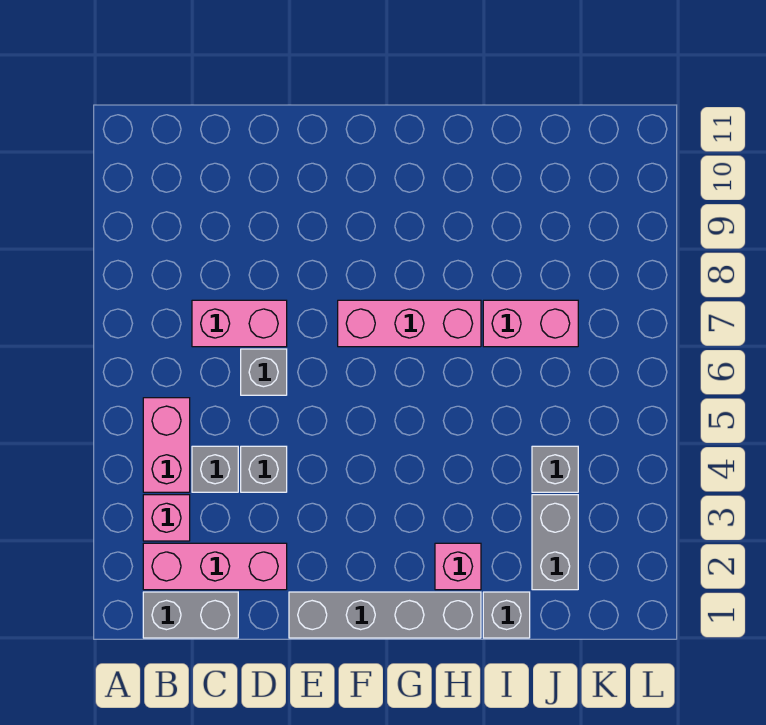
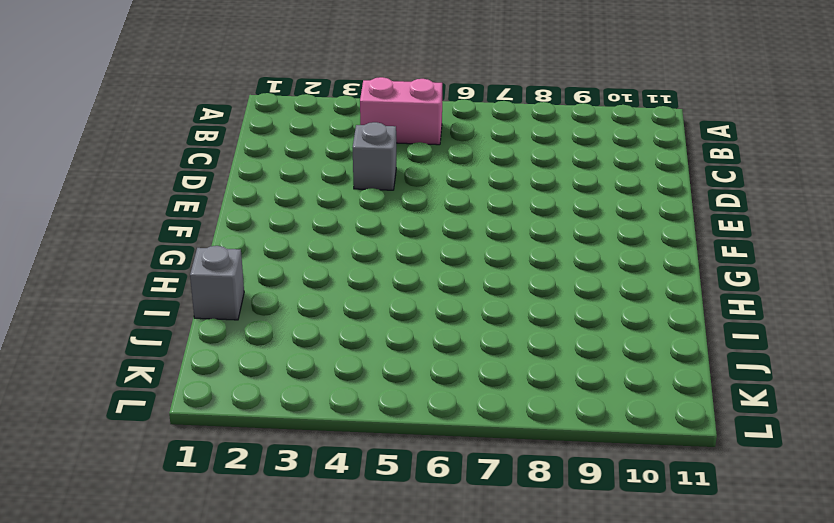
none -> grey brick B1:C1 level 1
none -> pink brick B2:D2 level 1
none -> pink brick B3 level 1

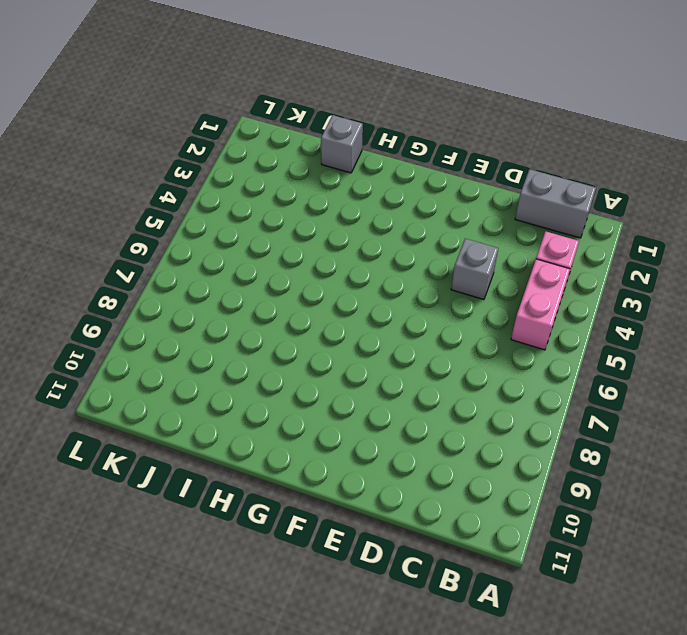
none -> pink brick B2:D2 level 1
none -> grey brick C4 level 1
none -> pink brick C7:D7 level 1

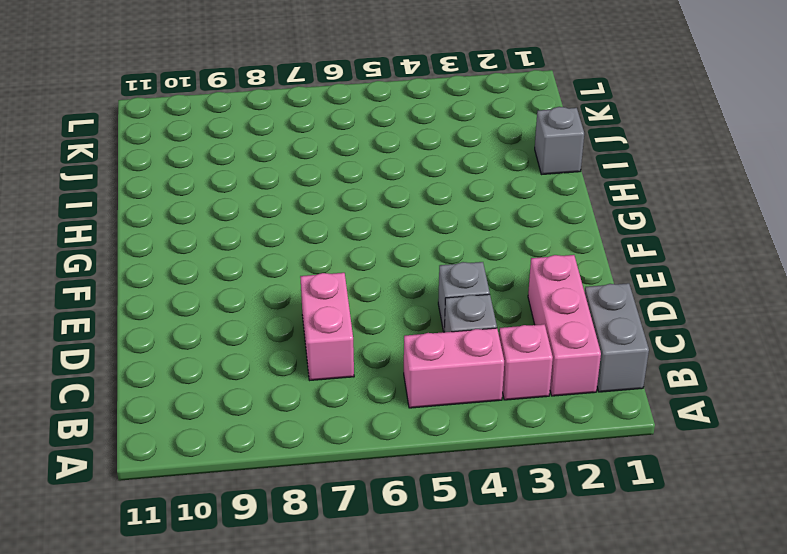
none -> grey brick D6 level 1
none -> grey brick E1:H1 level 1
none -> pink brick F7:H7 level 1

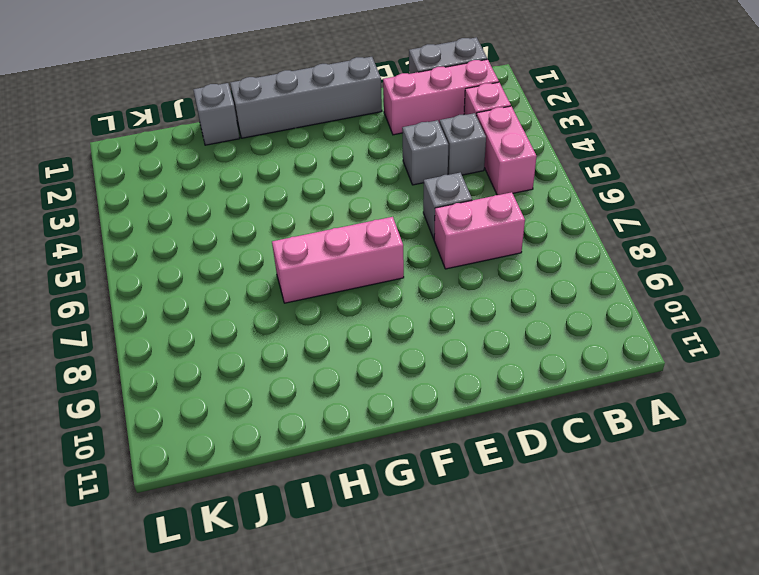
none -> pink brick H2 level 1
none -> pink brick I7:J7 level 1
none -> grey brick J2:J3 level 1

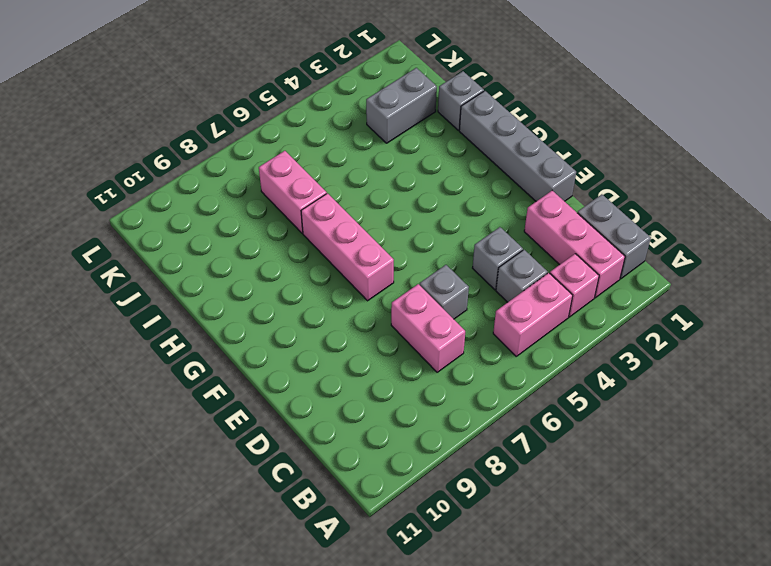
none -> pink brick H2 level 1
none -> grey brick J4 level 1

